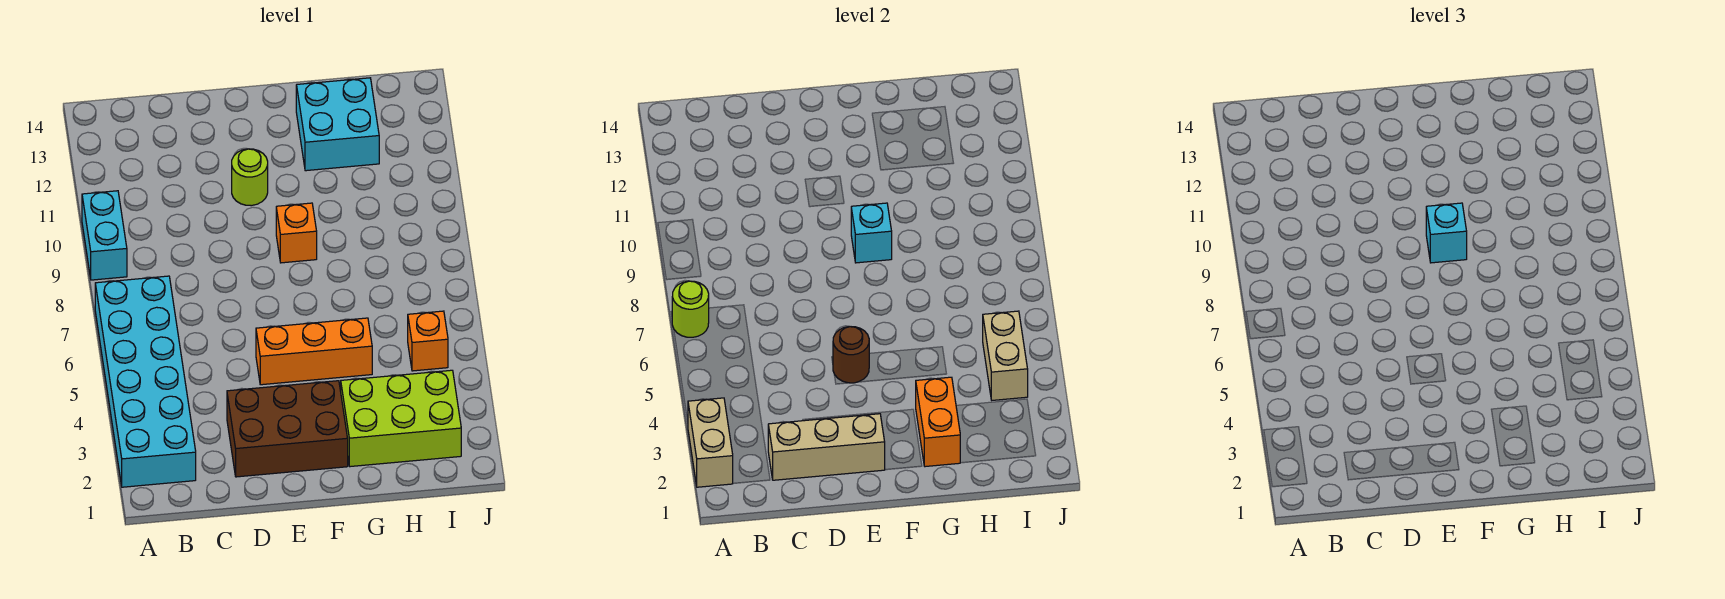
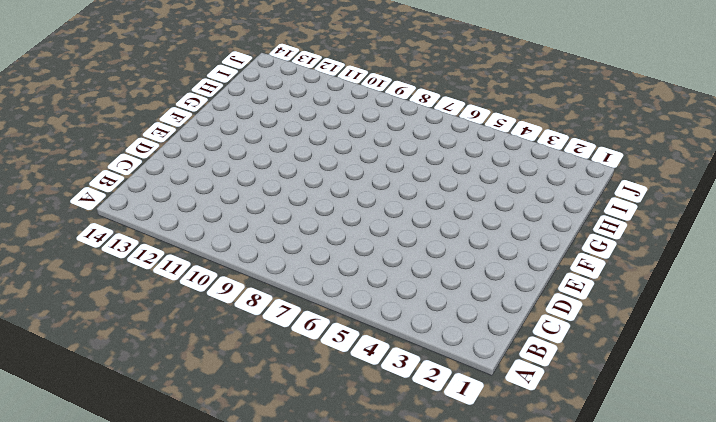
none -> cyan brick A2:B7 level 1
none -> cyan brick A9:A10 level 1
none -> brown brick D2:F3 level 1

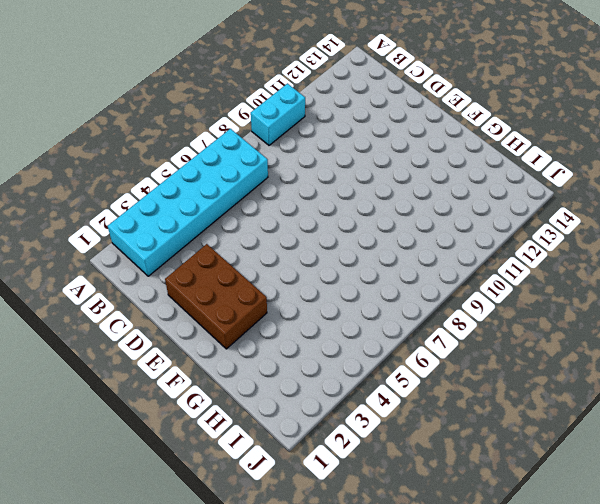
none -> orange brick E5:G5 level 1
none -> lime round brick E11 level 1
none -> orange brick F9 level 1

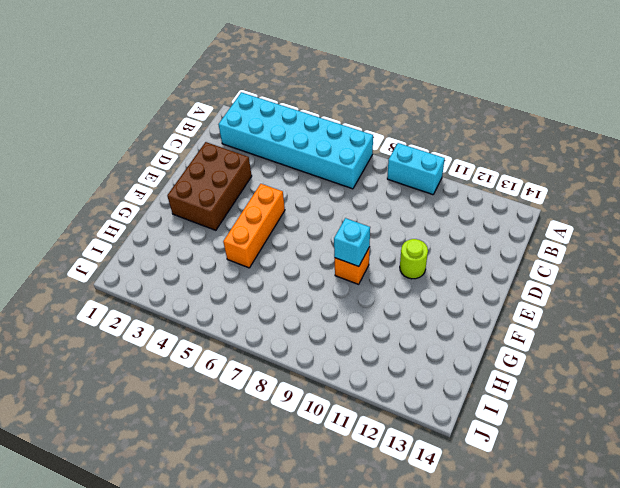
none -> lime brick G2:I3 level 1
none -> cyan brick G12:H13 level 1
none -> orange brick I5 level 1

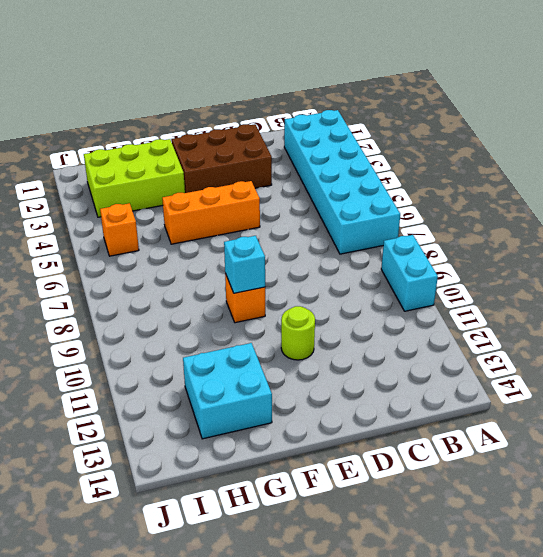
none -> tan brick A2:A3 level 2
none -> lime round brick A7 level 2
none -> tan brick C2:E2 level 2

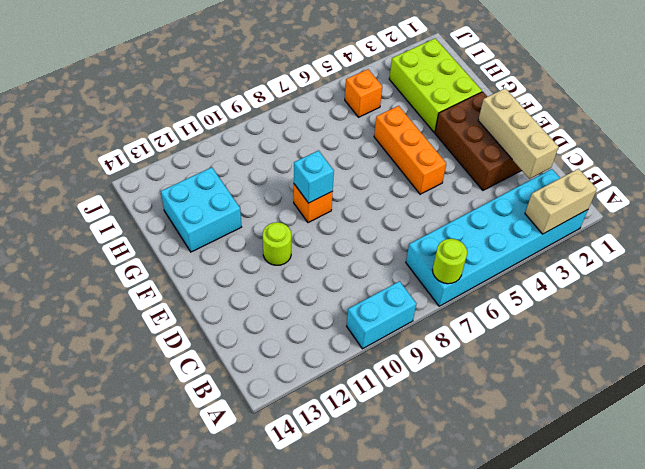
none -> brown round brick E5 level 2
none -> orange brick G2:G3 level 2
none -> tan brick I4:I5 level 2

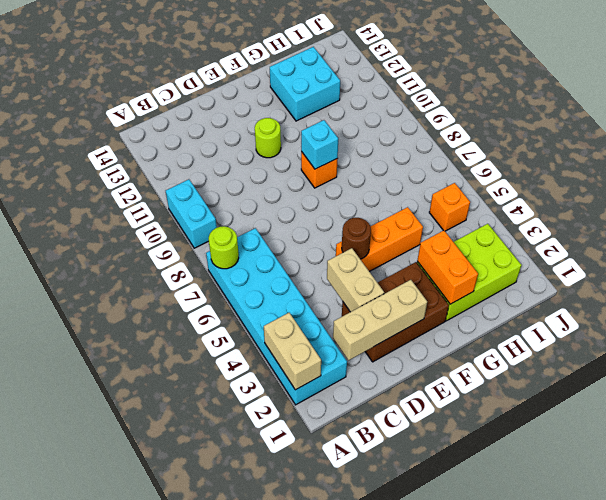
tan brick D3:D4 level 2 -> tan brick I4:I5 level 2
none -> cyan brick F9 level 3

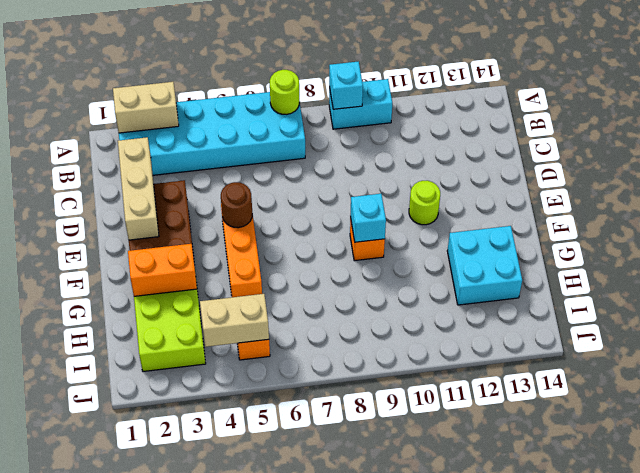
cyan brick A9 level 2 -> cyan brick F9 level 3

